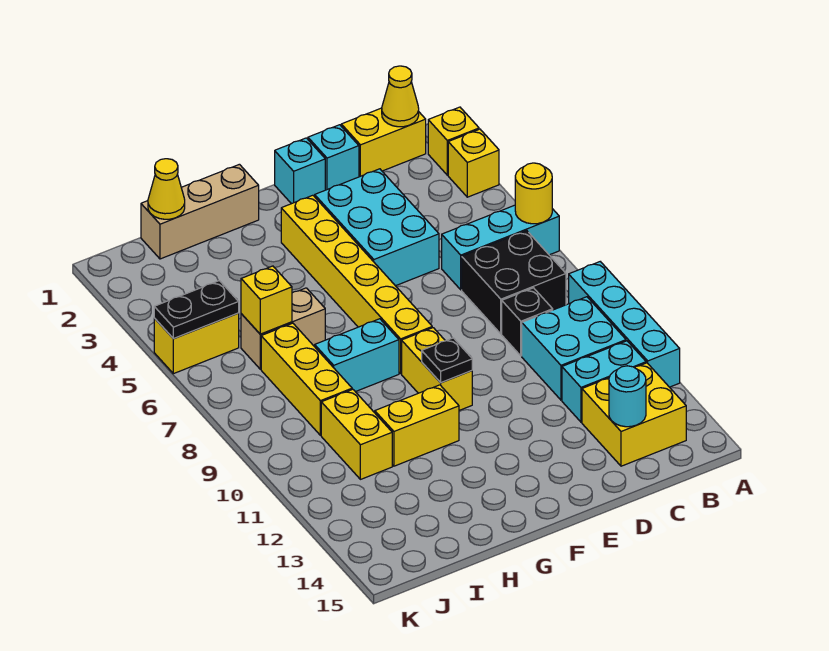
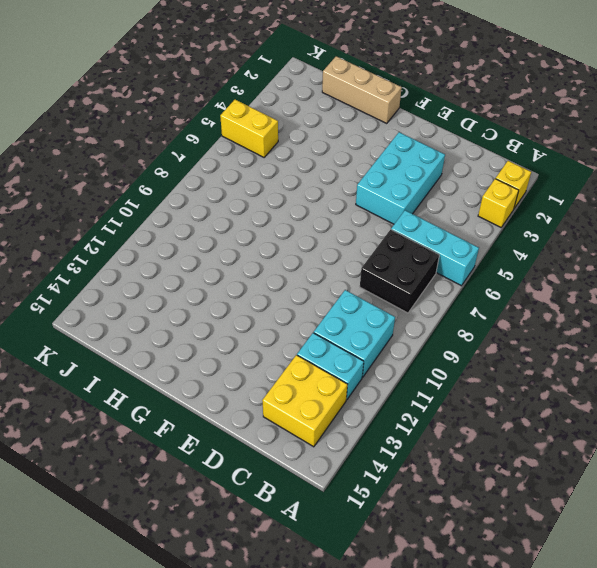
none -> cyan brick A9:A12 level 1
none -> yellow brick B1:C1 level 1
none -> black brick C9 level 1

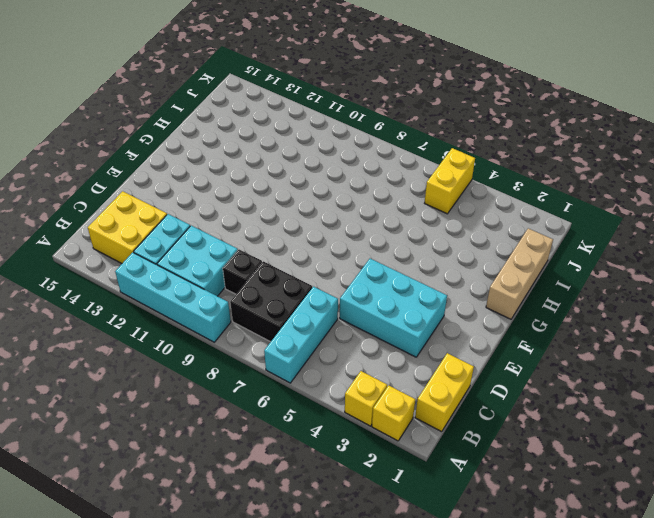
none -> cyan brick D1 level 1
none -> cyan brick E1 level 1
none -> yellow brick F3:F8 level 1

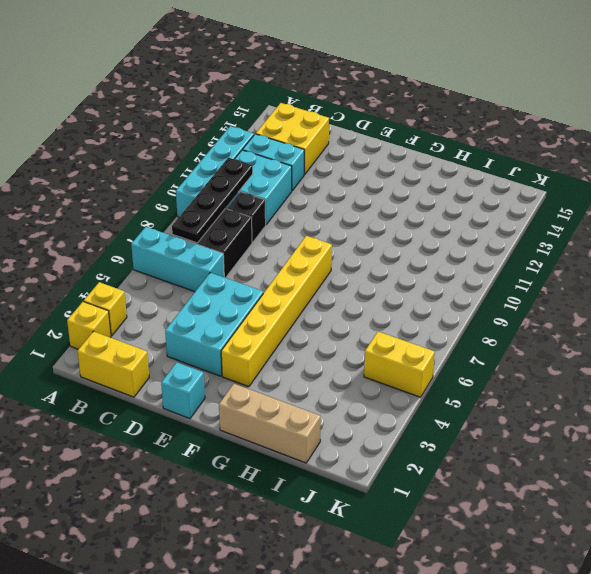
black plate B7:B10 level 2 -> none
none -> cyan brick D1 level 1
none -> yellow brick F9:F10 level 1
none -> cyan brick G8:H8 level 1

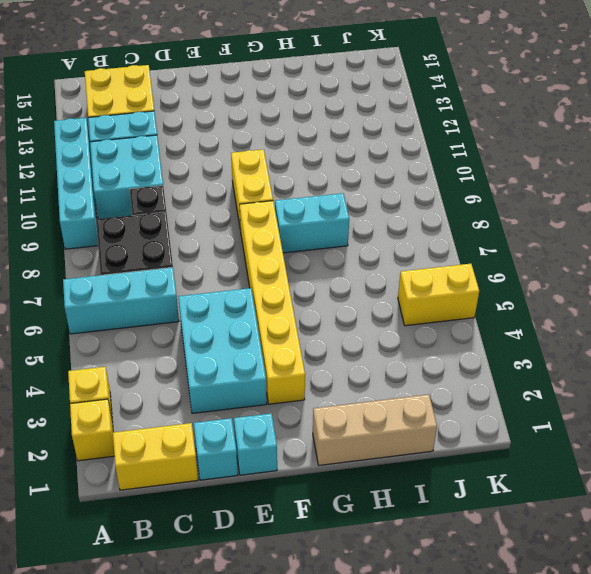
none -> yellow brick G11:H11 level 1
none -> tan brick H6:I6 level 1
none -> yellow brick I7:I9 level 1

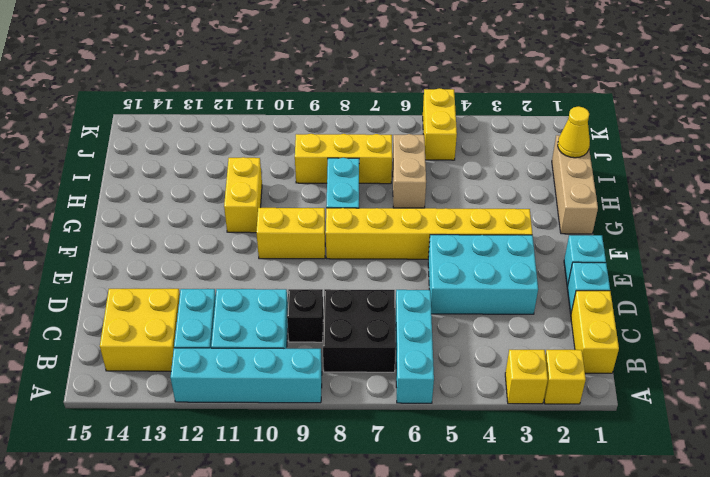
none -> yellow brick I10:I11 level 1
none -> yellow round brick A6 level 2
none -> yellow cone B1 level 2

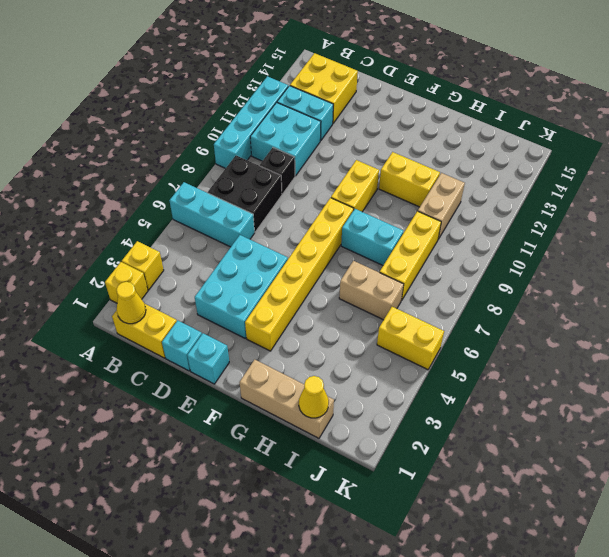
tan brick I10:I11 level 1 -> yellow brick I10:I11 level 1
none -> yellow round brick A6 level 2
none -> cyan round brick C14 level 2
none -> black plate F10 level 2

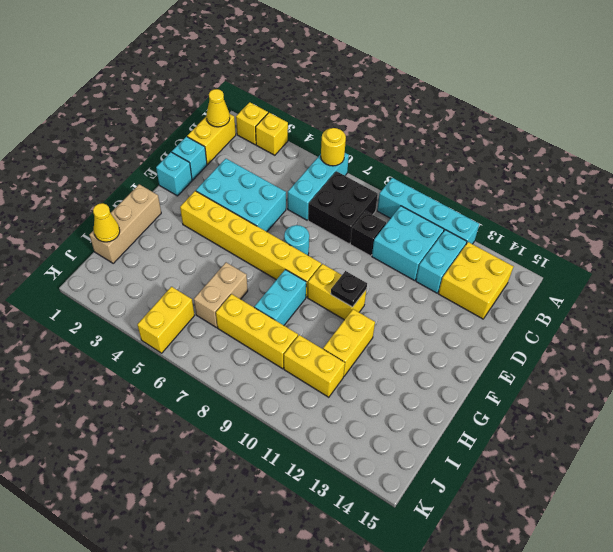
cyan round brick E7 level 1 -> cyan round brick C14 level 2
none -> yellow brick I6 level 2
none -> black plate J5:K5 level 2

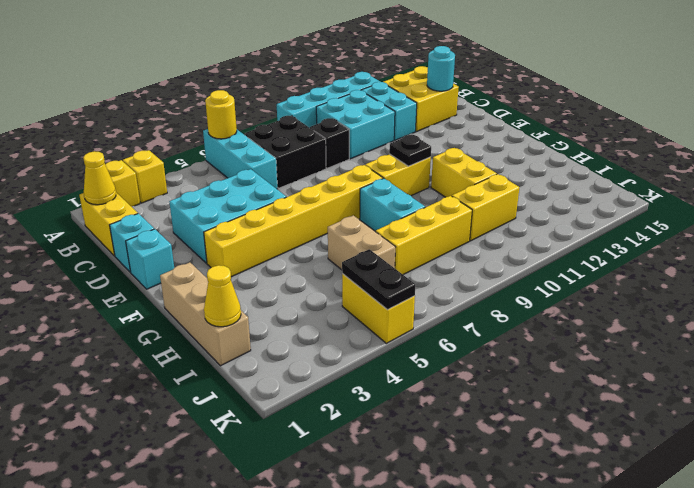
none -> yellow brick I6 level 2

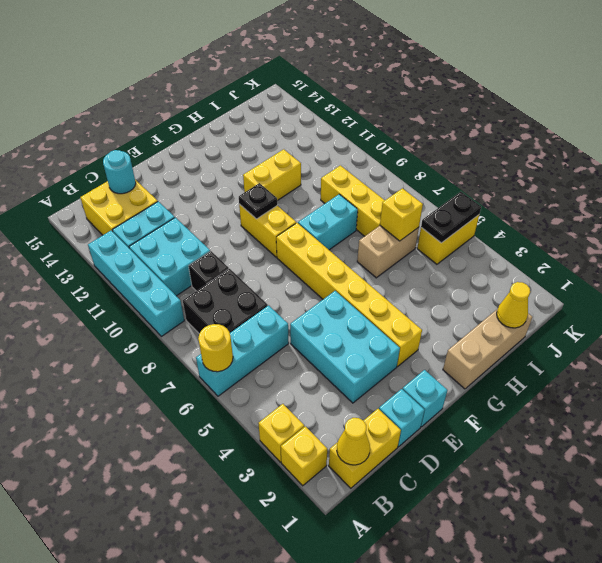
none -> yellow brick I10:I11 level 1

